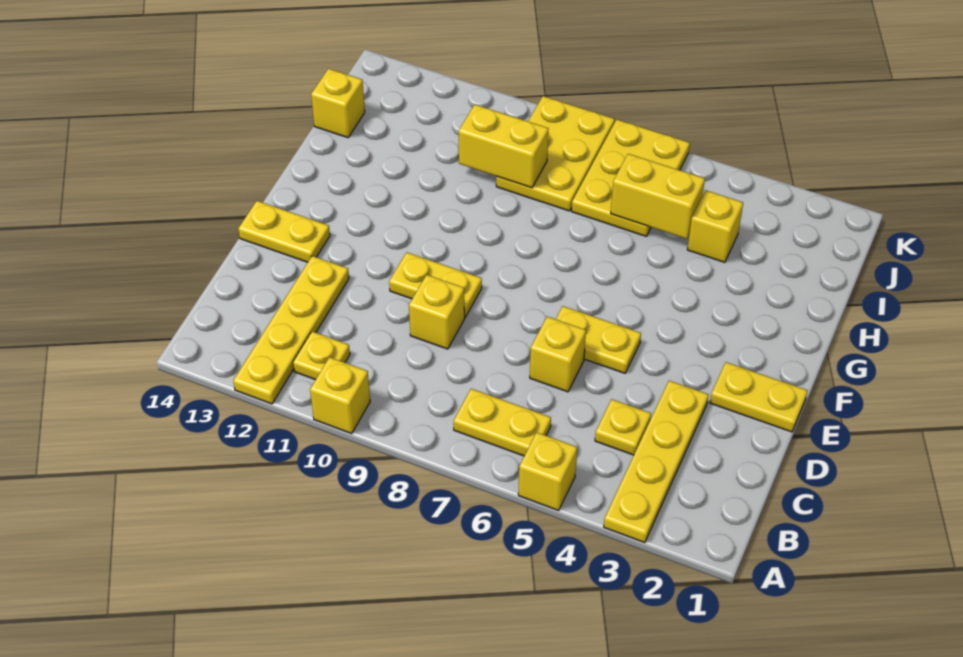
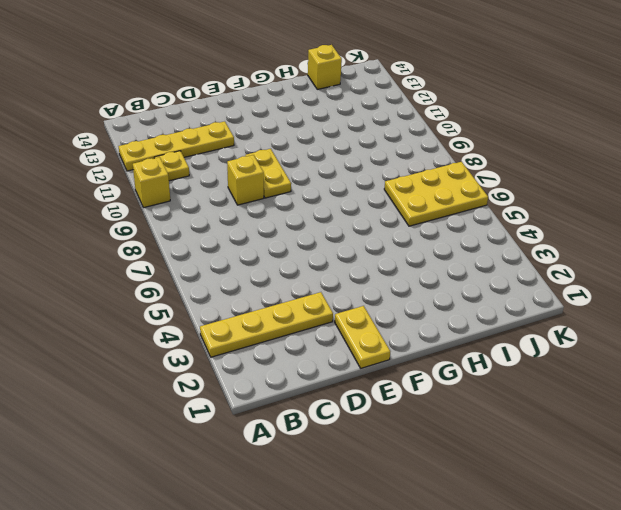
none -> yellow brick A5 level 1
none -> yellow plate B6:B7 level 1
none -> yellow plate C4 level 1

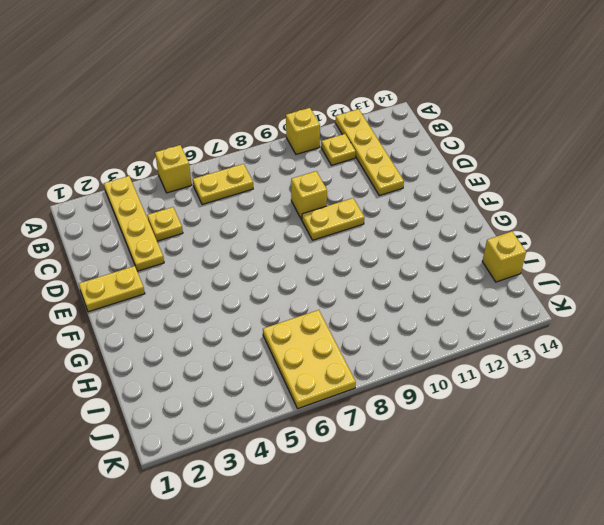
none -> yellow brick D6 level 1
none -> yellow plate E5:E6 level 1
none -> yellow plate E13:E14 level 1

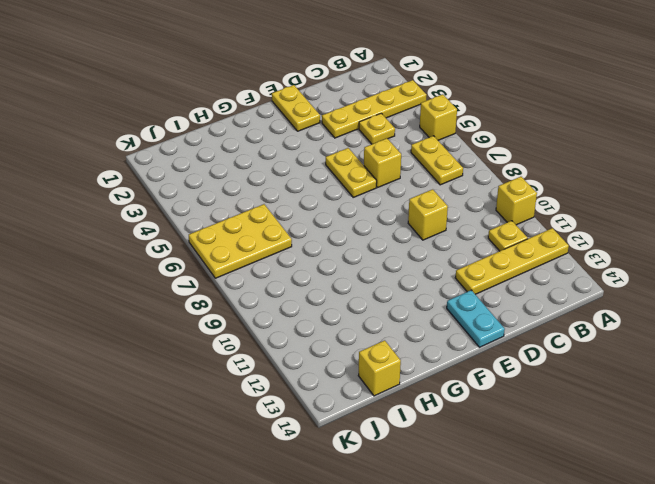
cyan plate E13:E14 level 1 -> yellow plate E13:E14 level 1
none -> yellow plate E9:E10 level 1
none -> yellow brick I4 level 1
none -> yellow plate I8:K9 level 1

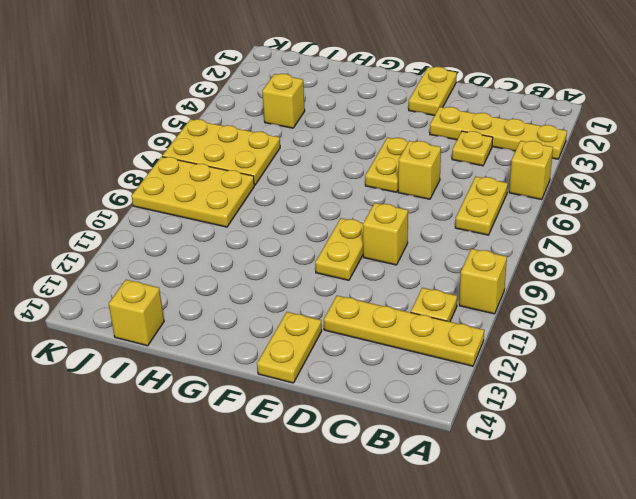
none -> yellow brick I5:I6 level 2
none -> yellow brick I9:I10 level 2

